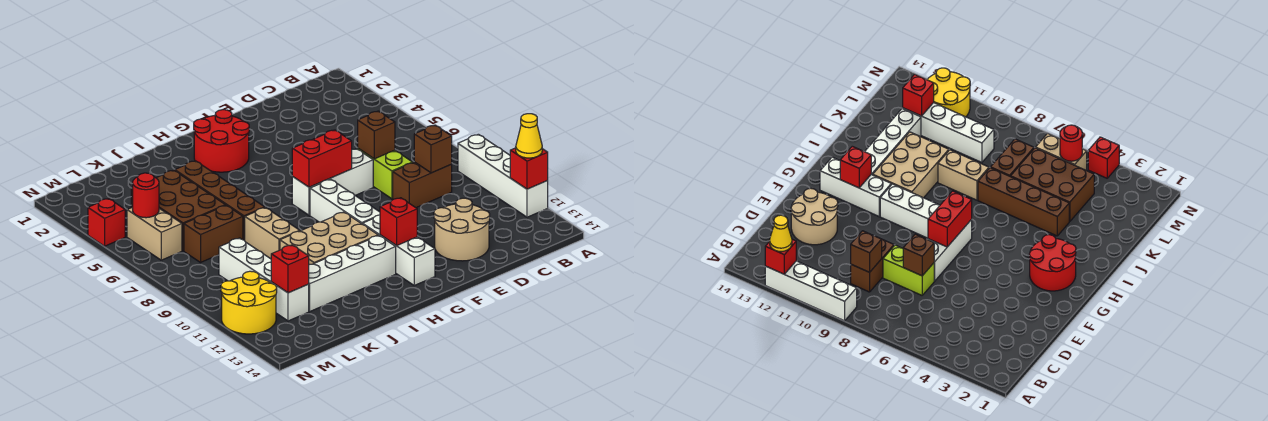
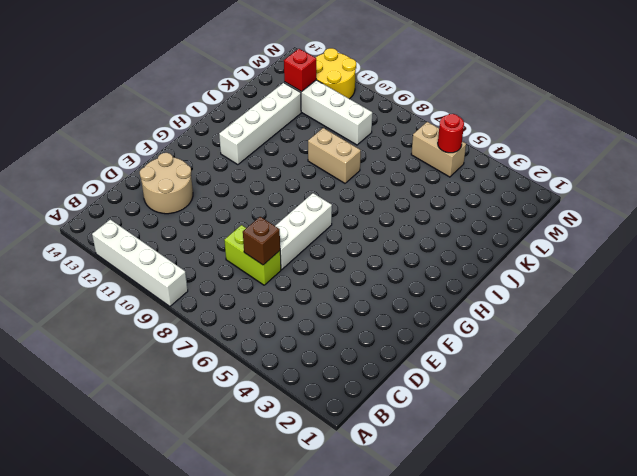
none -> brown brick C9:D9 level 1
none -> red round brick G2:H3 level 1
none -> white brick G8:G10 level 1

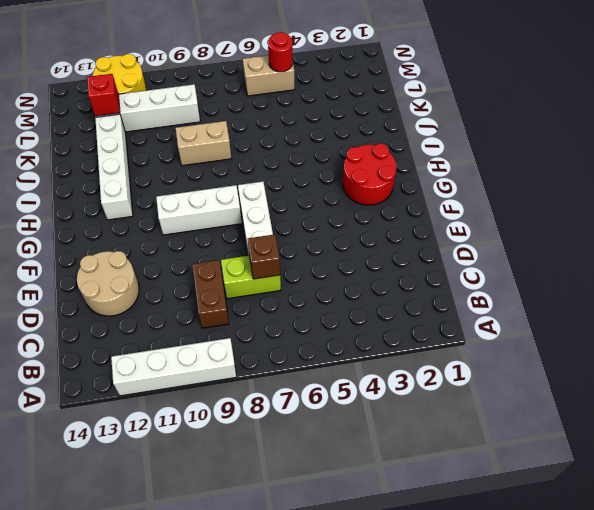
none -> white brick G11:G13 level 1
none -> tan brick H10:J11 level 1
none -> brown brick J4:J7 level 1

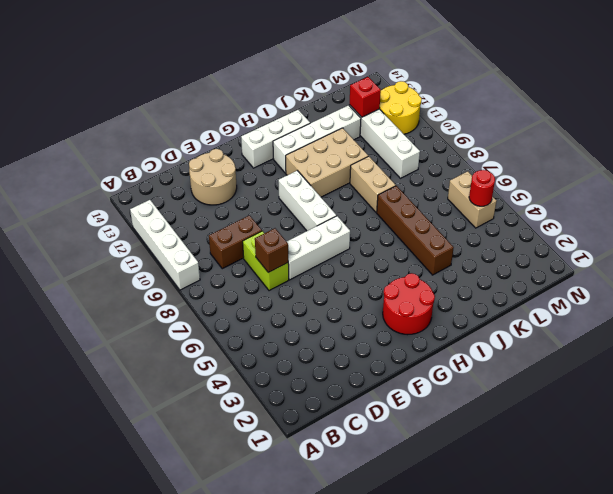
white brick G13:I13 level 1 -> white brick G11:G13 level 1
none -> brown brick K4:L6 level 1
none -> brown brick K7:L7 level 1
none -> red brick N4 level 1

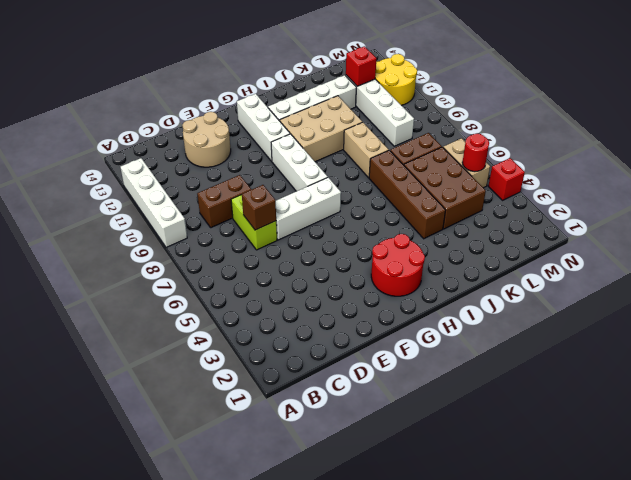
none -> red brick A12 level 2
none -> brown brick C9 level 2
none -> red brick F7:G7 level 2

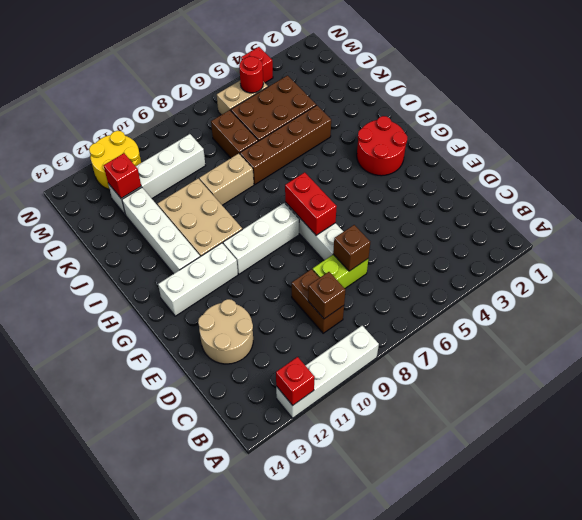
none -> red brick G12 level 2
none -> yellow cone A12 level 3

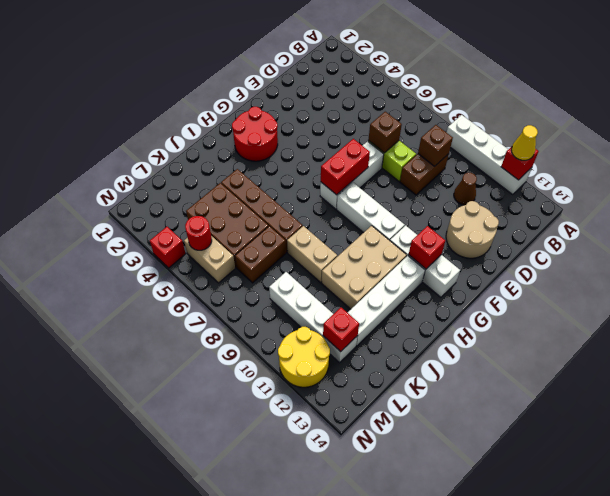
brown cone C11 level 1 -> none

